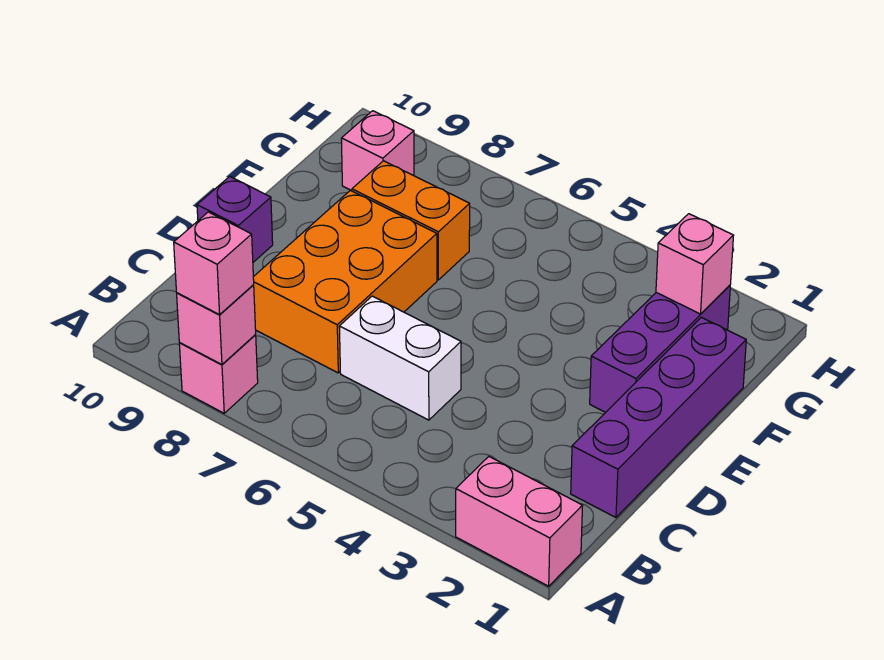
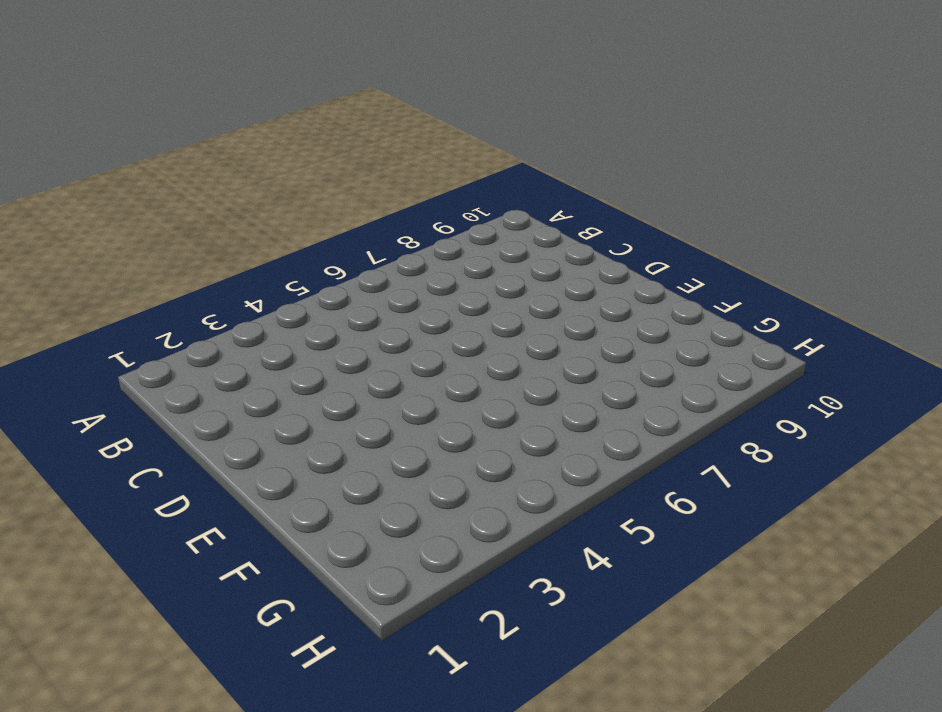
none -> pink brick A1:A2 level 1
none -> pink brick A8 level 1
none -> purple brick C1:F1 level 1

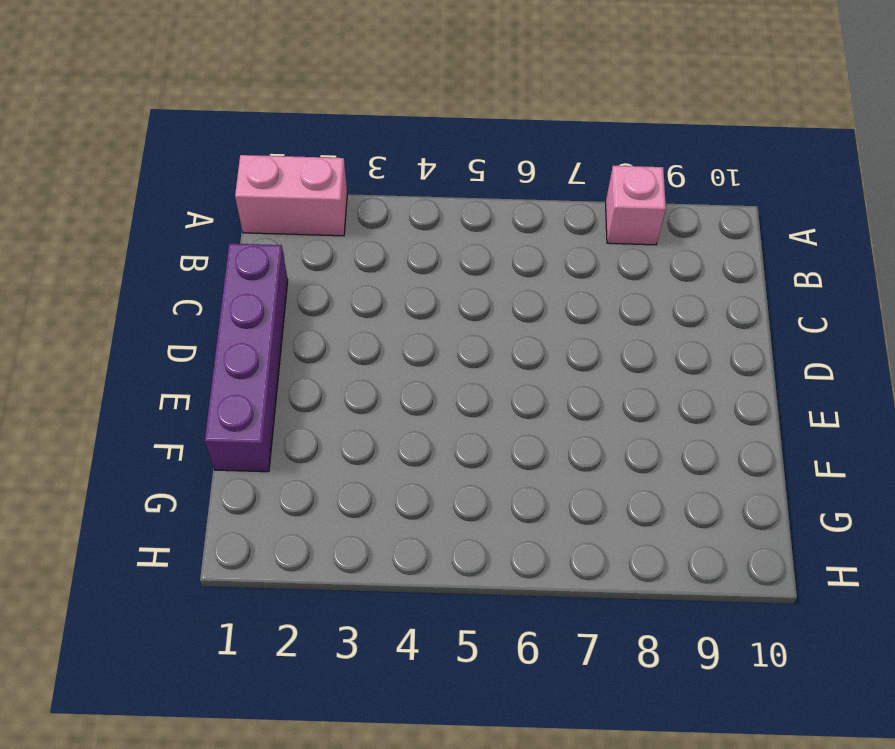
none -> white brick C5:C6 level 1
none -> orange brick C7:E8 level 1
none -> purple brick D10 level 1

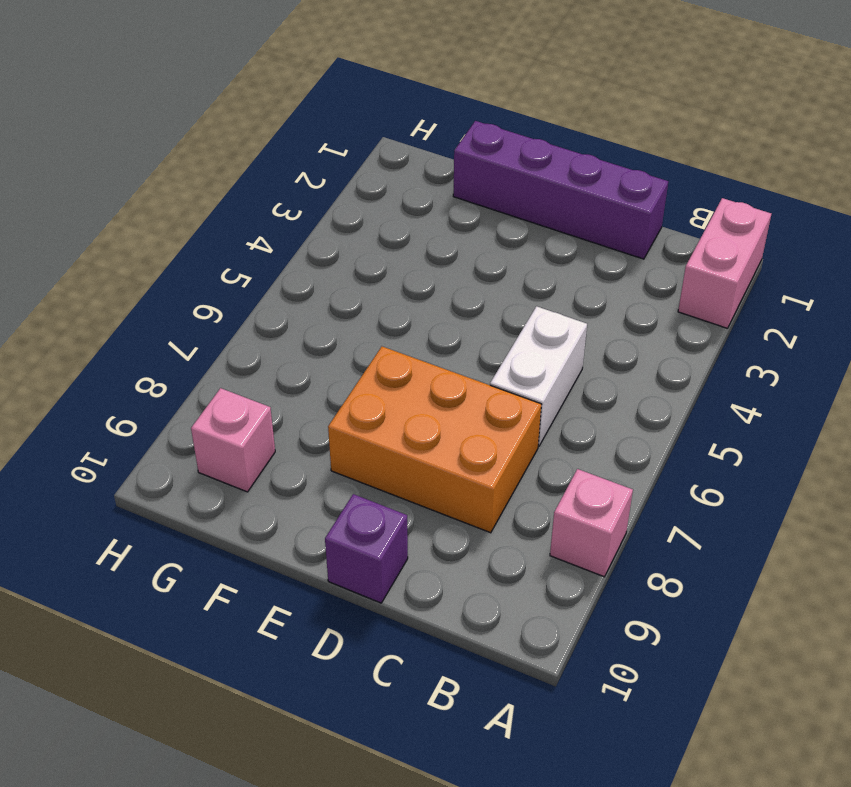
none -> purple brick E2:G2 level 1
none -> orange brick F7:F8 level 1
none -> pink brick A8 level 2

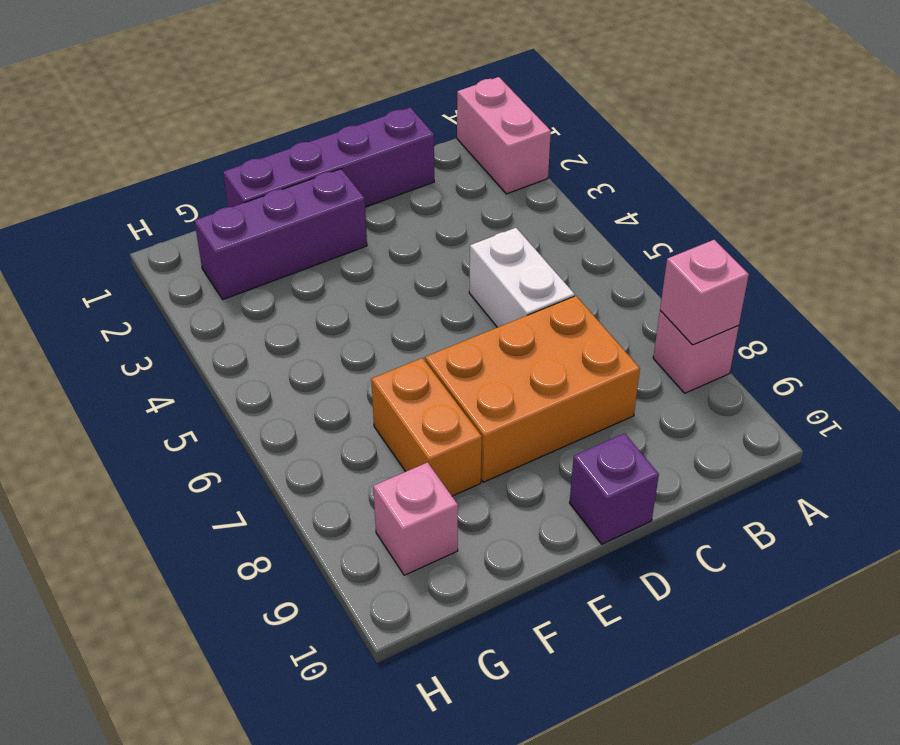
none -> pink brick G2 level 2
none -> pink brick A8 level 3

